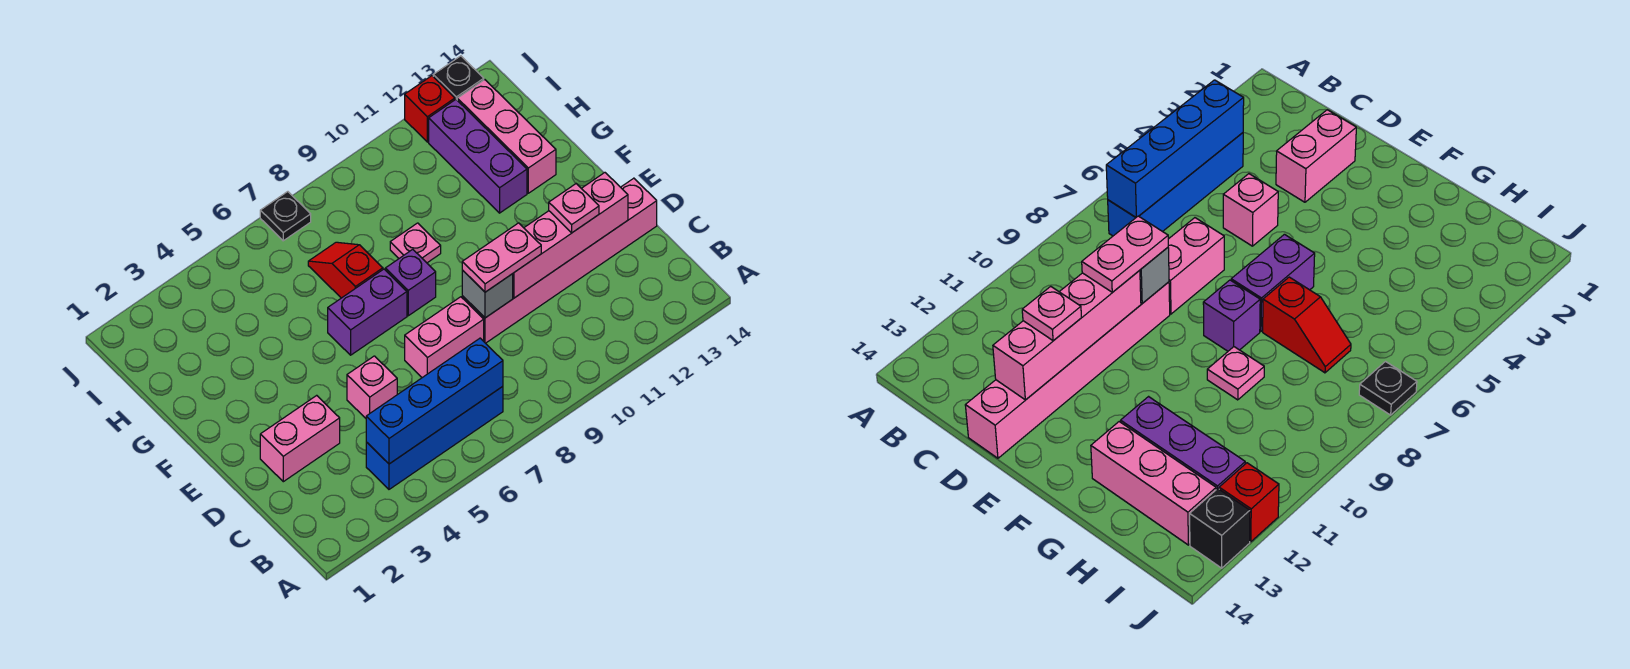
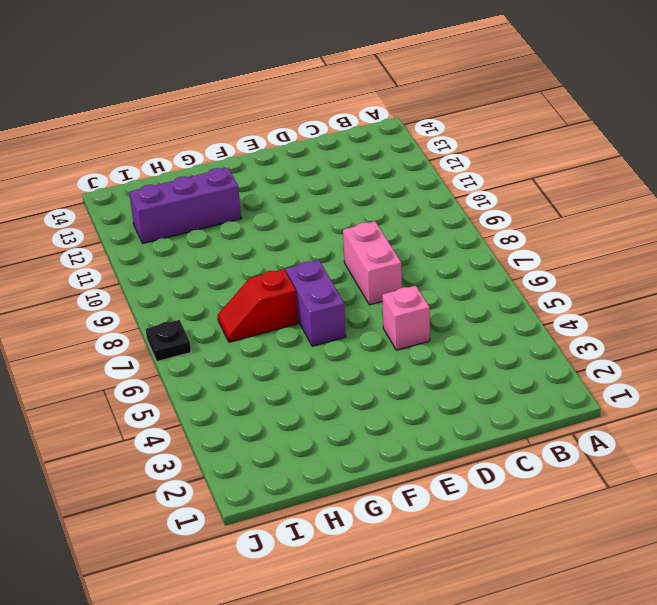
none -> blue brick B4:B7 level 1
none -> pink brick D2:D3 level 1
none -> pink brick D9:D14 level 1

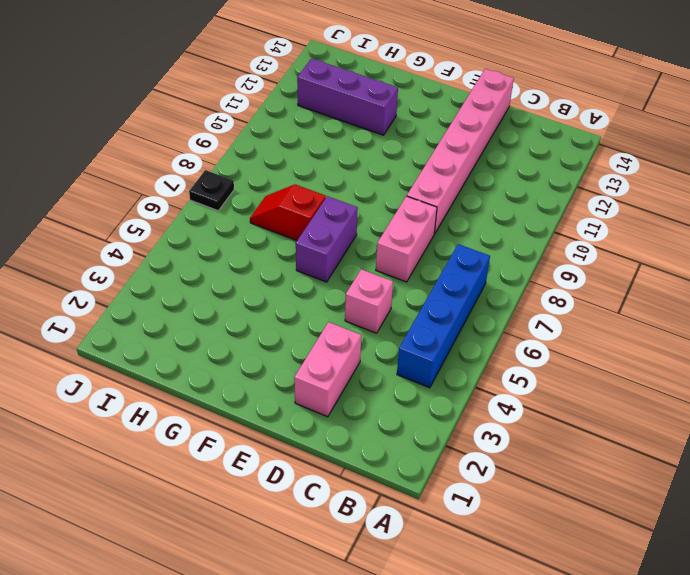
none -> purple brick F8 level 1
none -> pink plate G9 level 1
none -> pink brick G13:I13 level 1

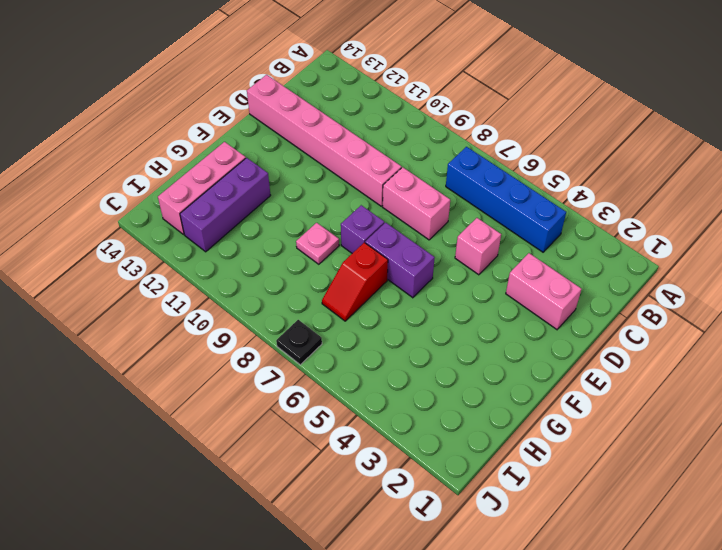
none -> red brick J12 level 1
none -> black brick J13 level 1
none -> blue brick B4:B7 level 2

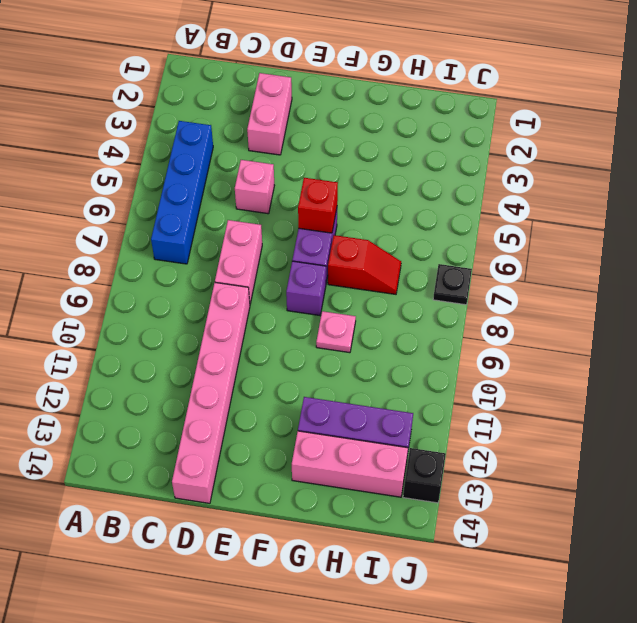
red brick F6 level 2 -> red brick J12 level 1
none -> blue brick B4:B7 level 2
none -> grey brick D9 level 2
none -> pink brick D10:D13 level 2

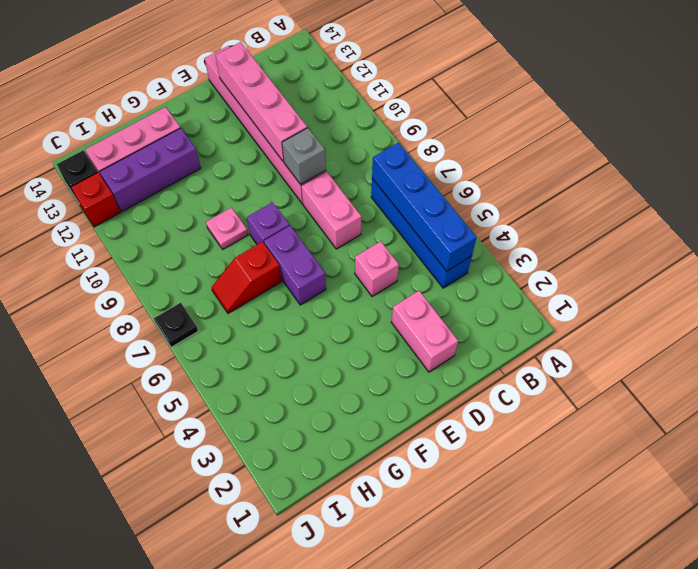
none -> pink plate D9:D10 level 3
none -> pink plate D12 level 3

